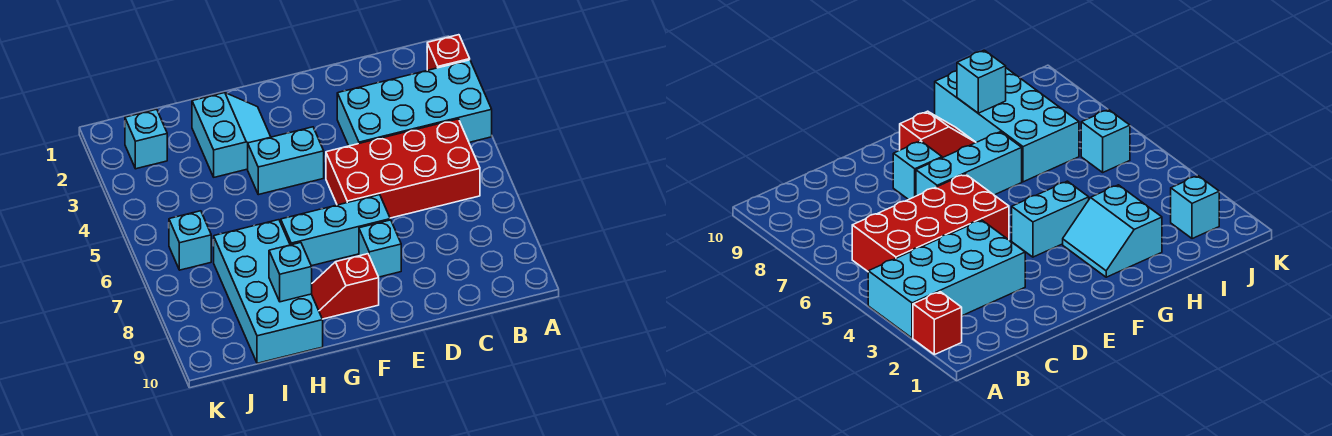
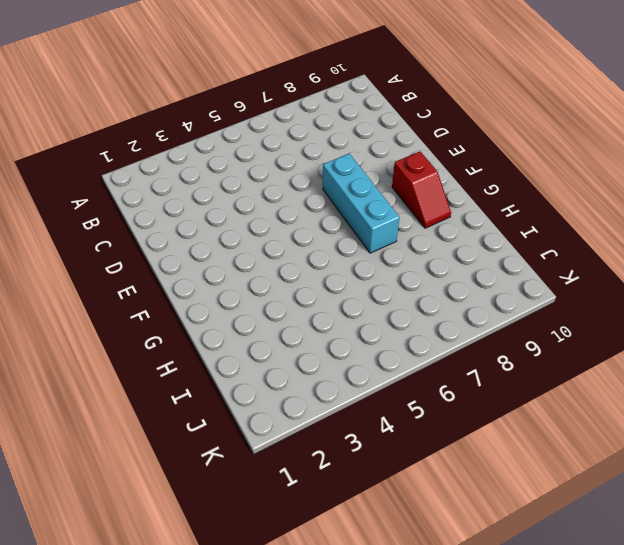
none -> red brick A2 level 1
none -> cyan brick A3:D4 level 1
none -> red brick B5:E6 level 1

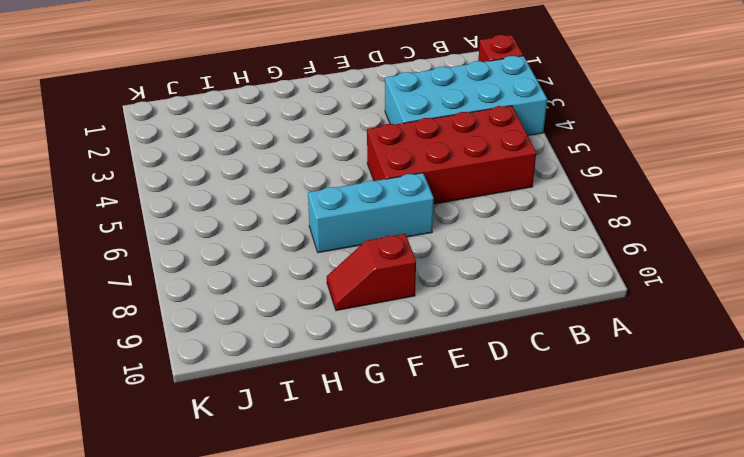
none -> cyan brick E8 level 1
none -> cyan brick F4:G4 level 1
none -> cyan slope G2:H3 level 1 top H

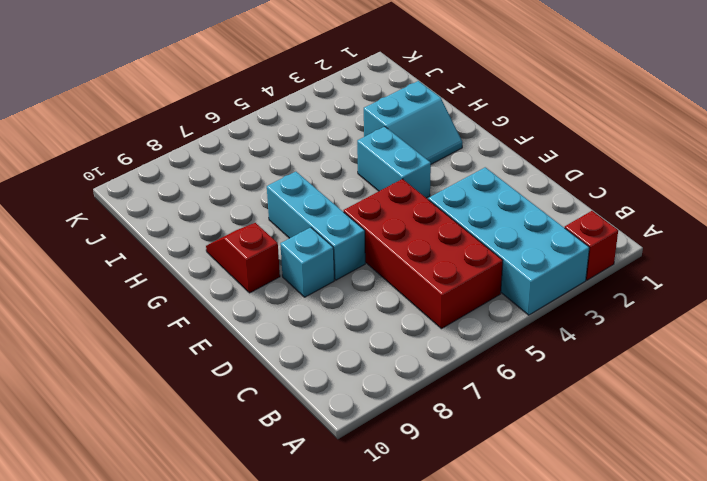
none -> cyan brick H7:I10 level 1
none -> cyan brick J2 level 1
none -> cyan brick J6 level 1

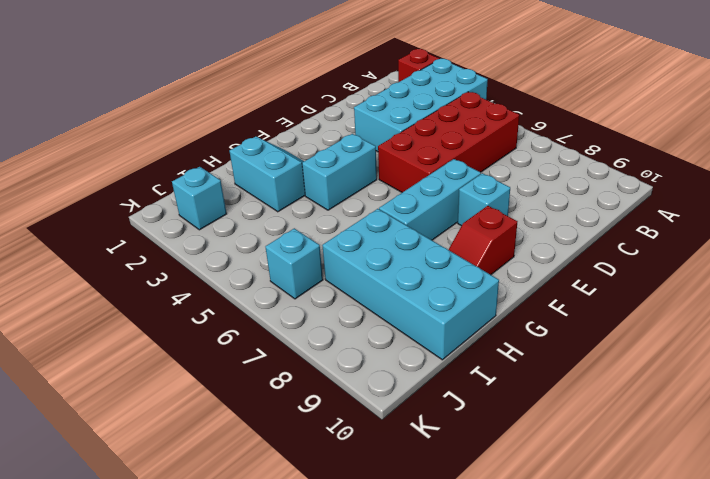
none -> cyan brick H9 level 2

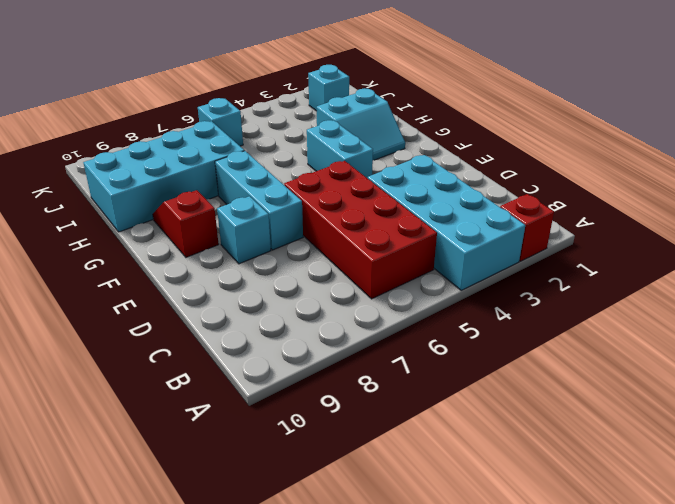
none -> cyan brick H9 level 2

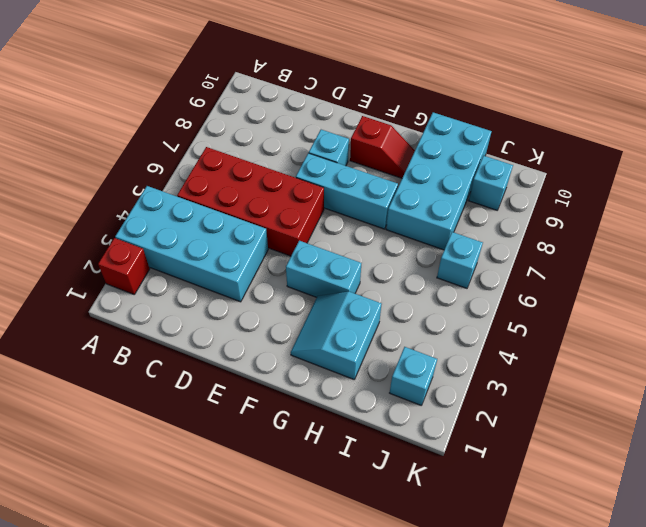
cyan brick J9 level 1 -> cyan brick H9 level 2

